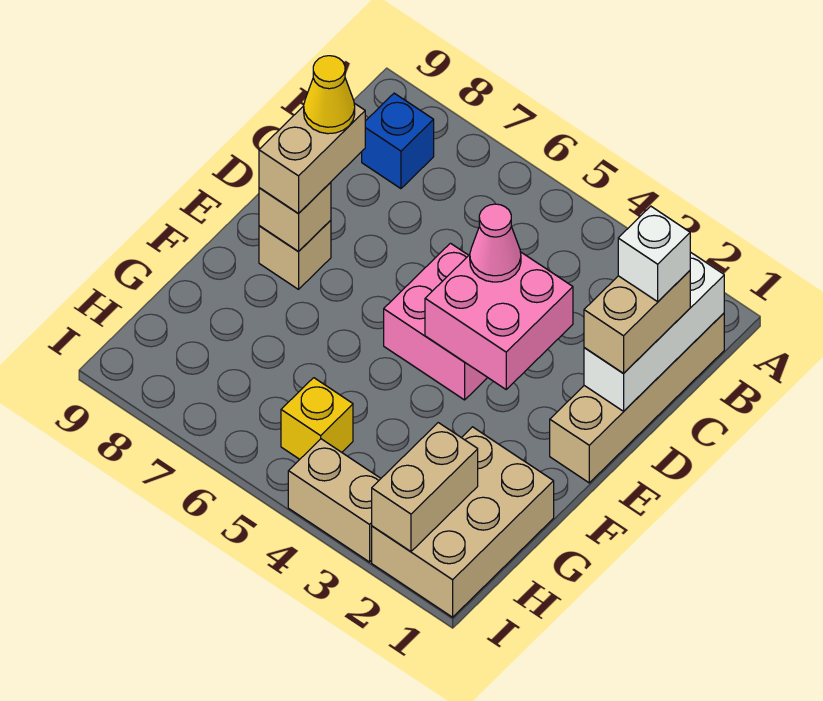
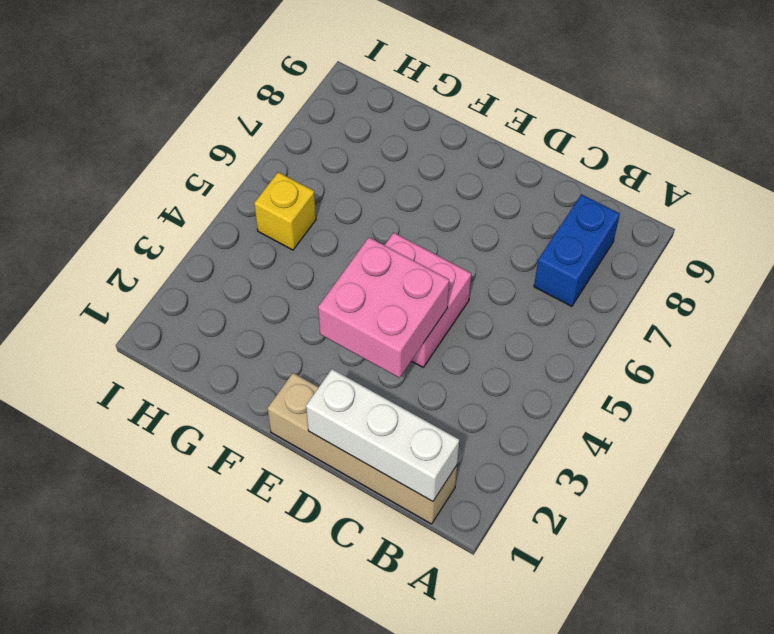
blue brick B7:B8 level 1 -> blue brick B8 level 1
none -> tan brick E8 level 1
none -> tan brick G1:I2 level 1
none -> tan brick I3:I4 level 1

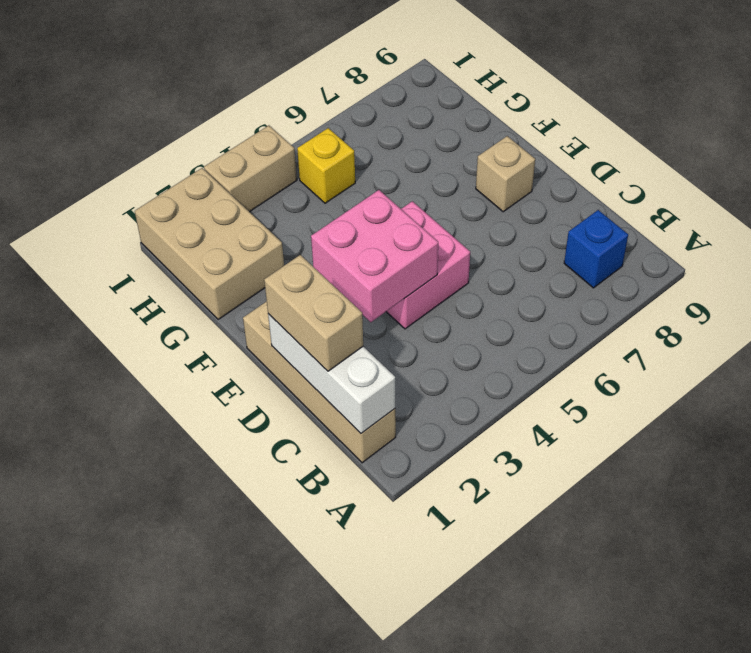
none -> tan brick E8 level 2
none -> tan brick H2:I2 level 2
none -> pink cone D4 level 3

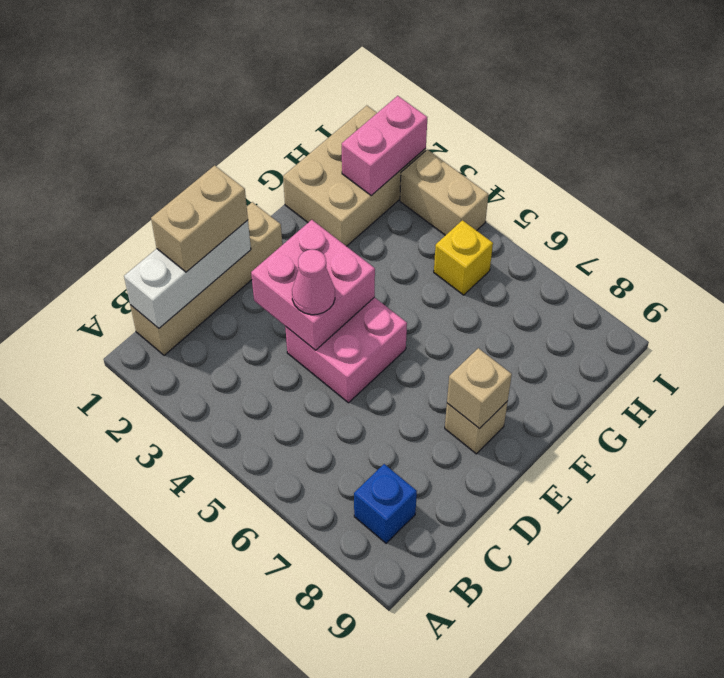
pink brick H2:I2 level 2 -> tan brick H2:I2 level 2
none -> tan brick D8:E8 level 3
none -> white brick C1 level 4
none -> yellow cone D8 level 4

